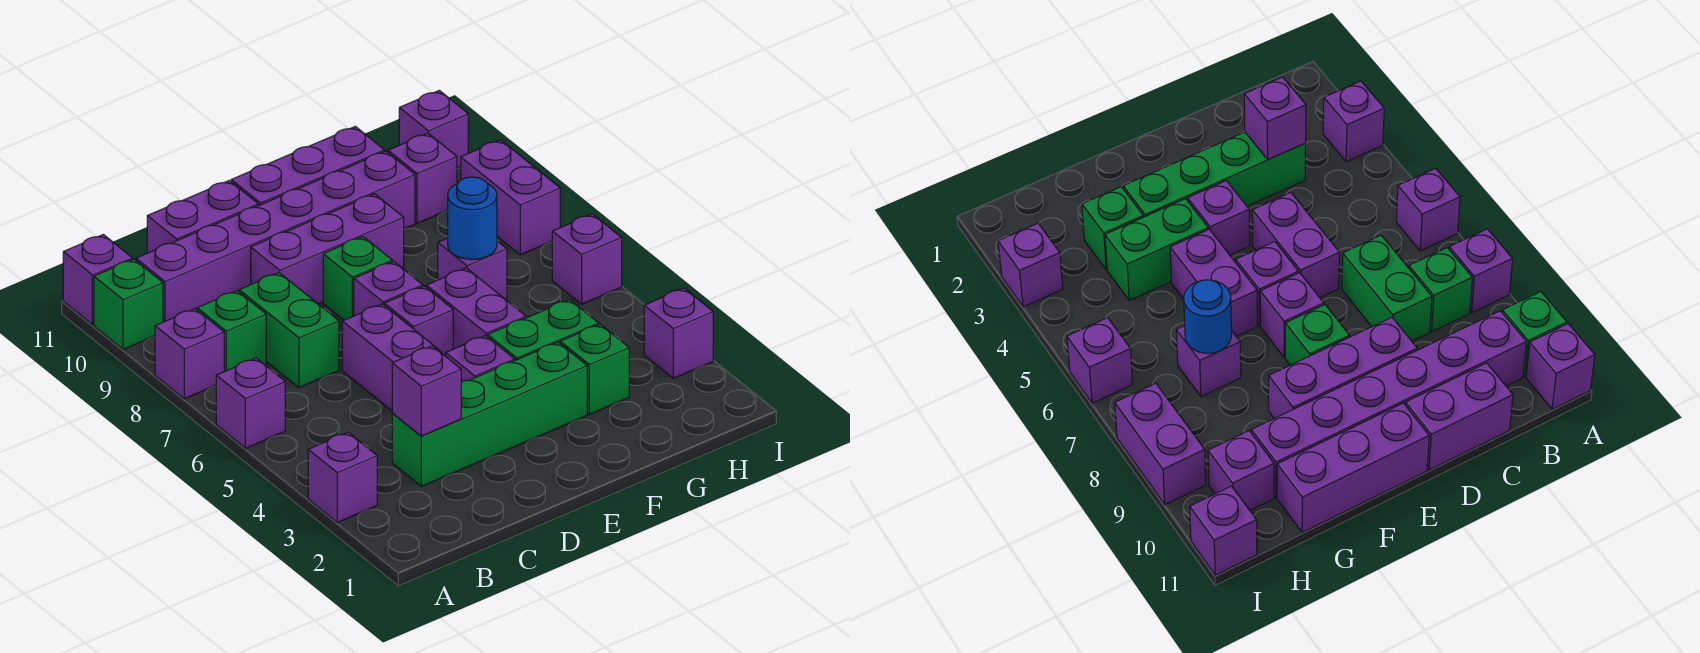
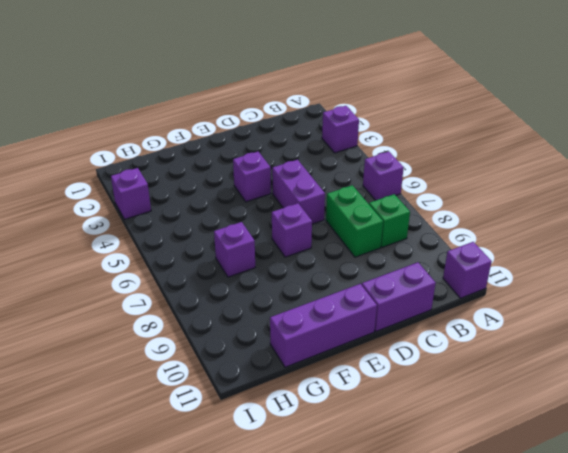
none -> purple brick A8 level 1
none -> green brick A10 level 1
none -> purple brick B10:G10 level 1

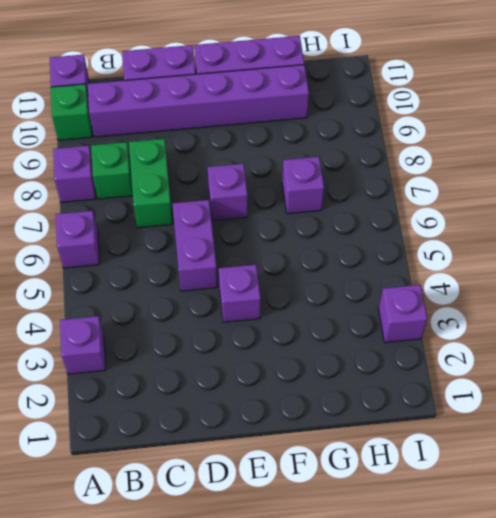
none -> green brick C3:F3 level 1
none -> purple brick D9:F9 level 1
none -> purple brick E6 level 1

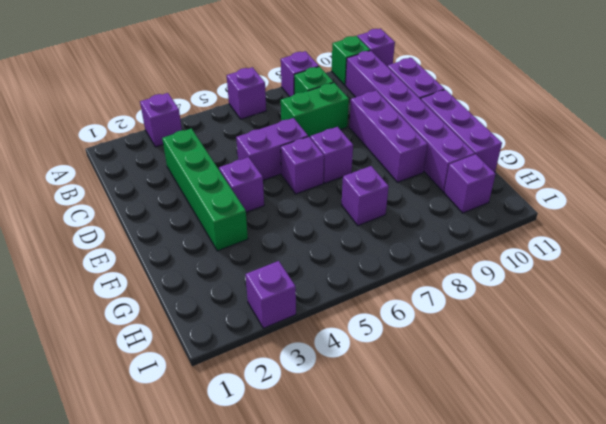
none -> green brick E8 level 1
none -> green brick F4:G4 level 1
none -> purple brick F5:F6 level 1

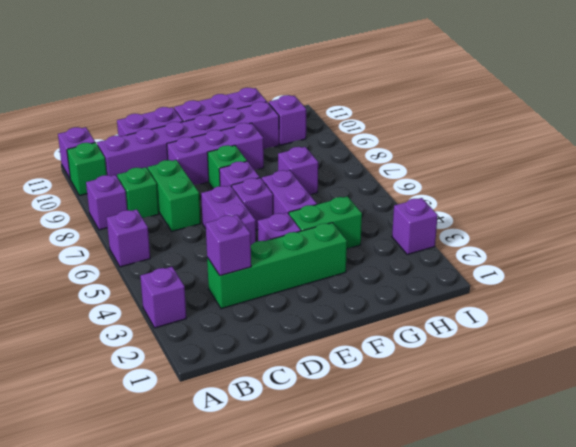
none -> green brick G3 level 1
none -> purple brick I6 level 1
none -> purple brick I8:I9 level 1

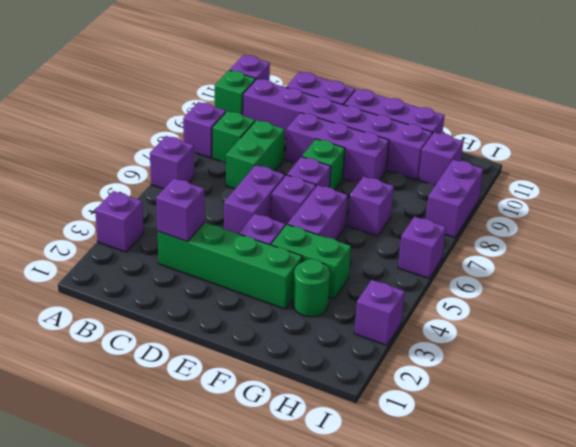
green round brick G3 level 1 -> green brick G3 level 1
none -> purple brick I11 level 1
none -> blue round brick G7 level 2

